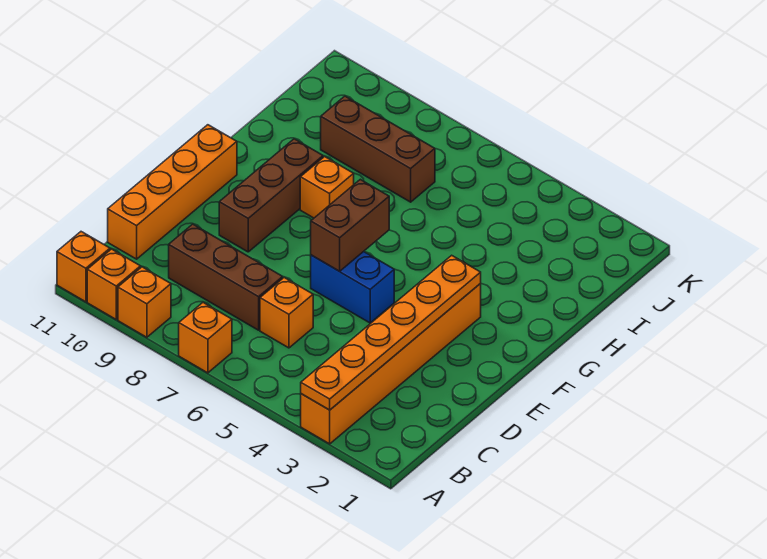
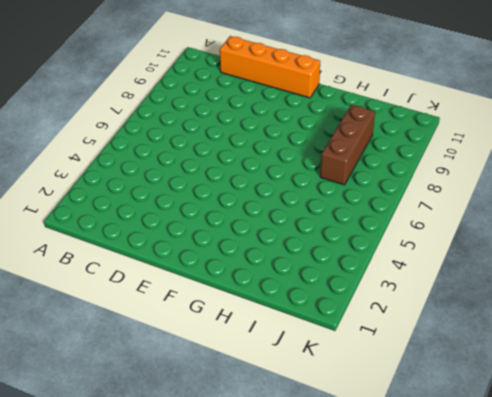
none -> orange brick A3:F3 level 1
none -> orange brick A7 level 1
none -> orange brick A9 level 1

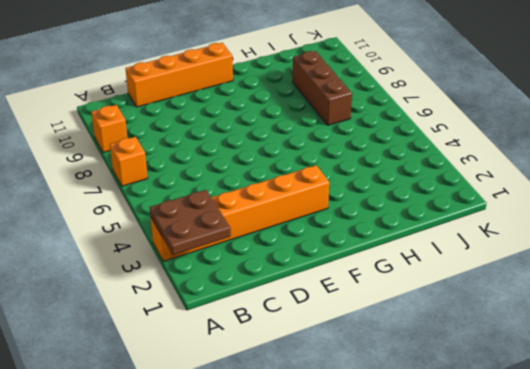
brown plate A2:B3 level 2 -> orange plate A3:F3 level 2
none -> orange brick A10 level 1
none -> orange brick A11 level 1
none -> orange brick C6 level 1

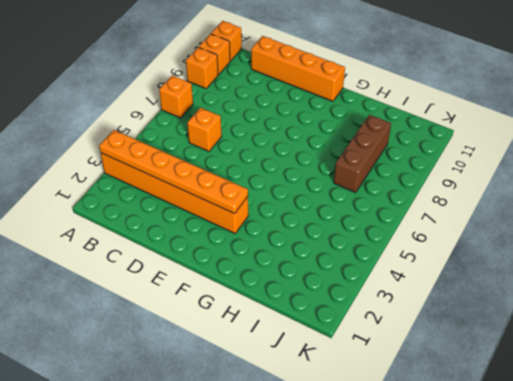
none -> brown brick C7:C9 level 1
none -> blue brick E5:E6 level 1
none -> brown brick E9:G9 level 1

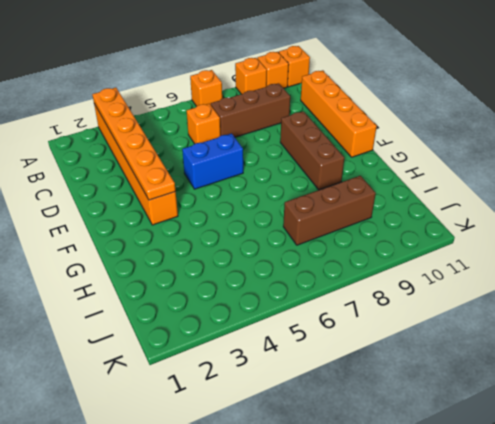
none -> orange brick G8 level 1
none -> brown brick E6:F6 level 2

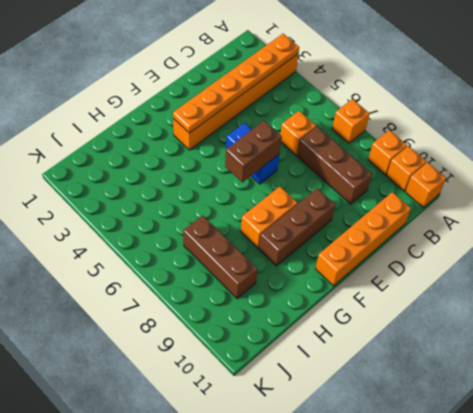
orange brick F8:G8 level 1 -> orange brick G8 level 1

